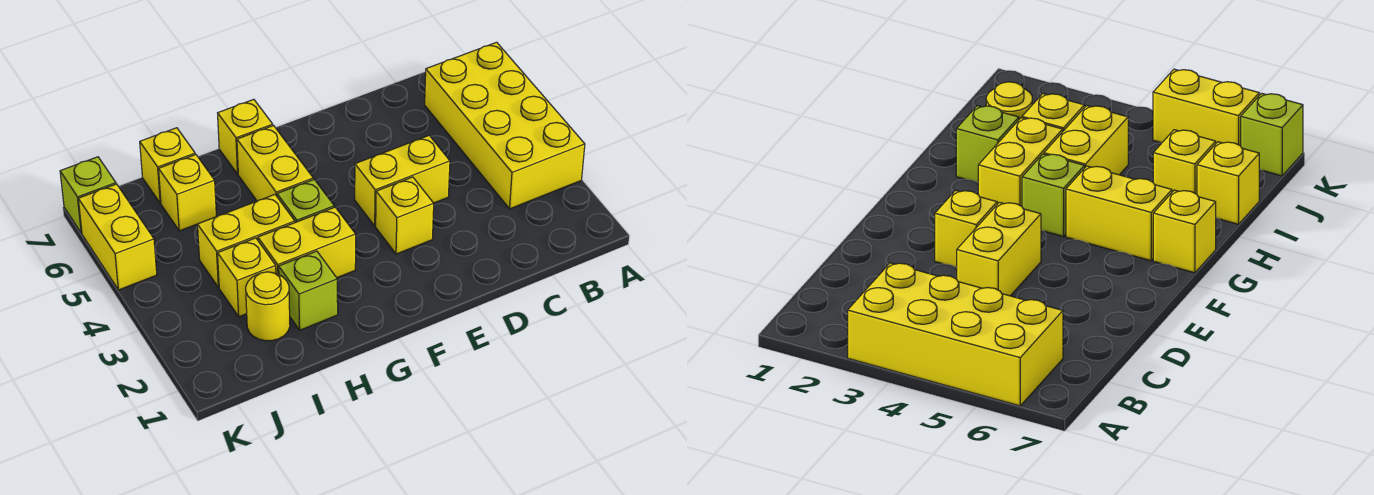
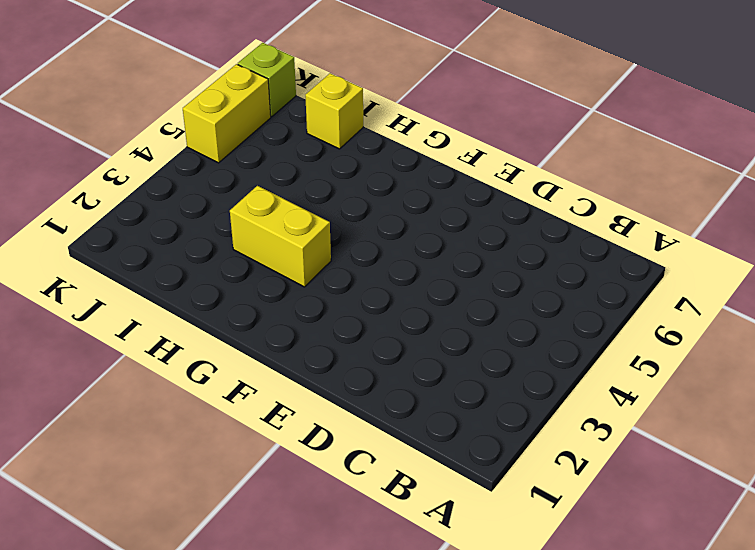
none -> yellow brick A3:B6 level 1
none -> yellow brick D4:E4 level 1
none -> yellow brick E3 level 1

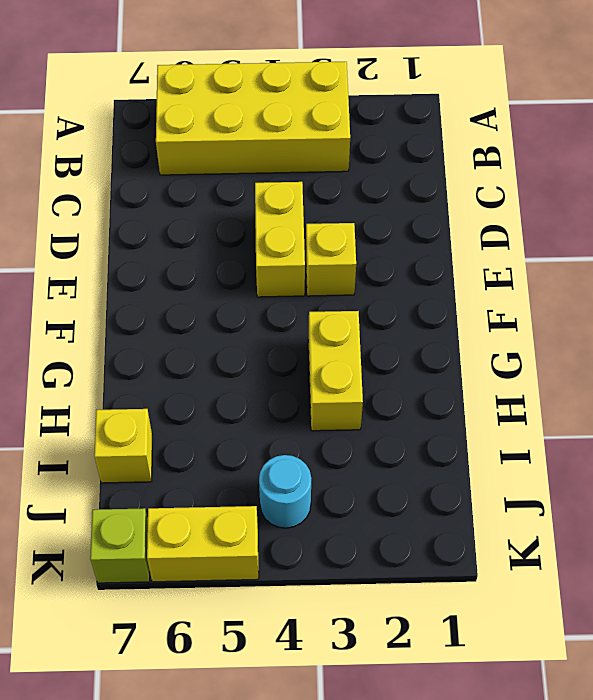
cyan round brick J4 level 1 -> none
none -> lime brick G4 level 1
none -> yellow brick G5:G6 level 1
none -> yellow brick G7 level 1

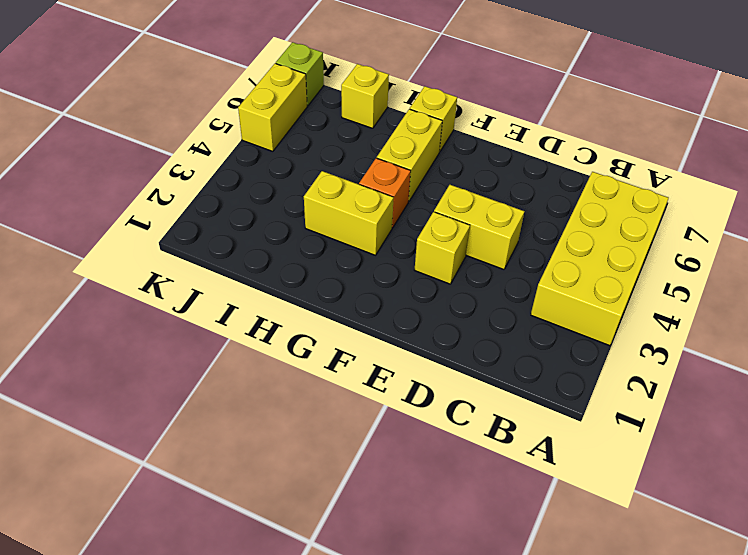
orange brick G4 level 1 -> lime brick G4 level 1
none -> lime brick H2 level 1
none -> yellow brick H4:I4 level 1
none -> yellow round brick I2 level 1

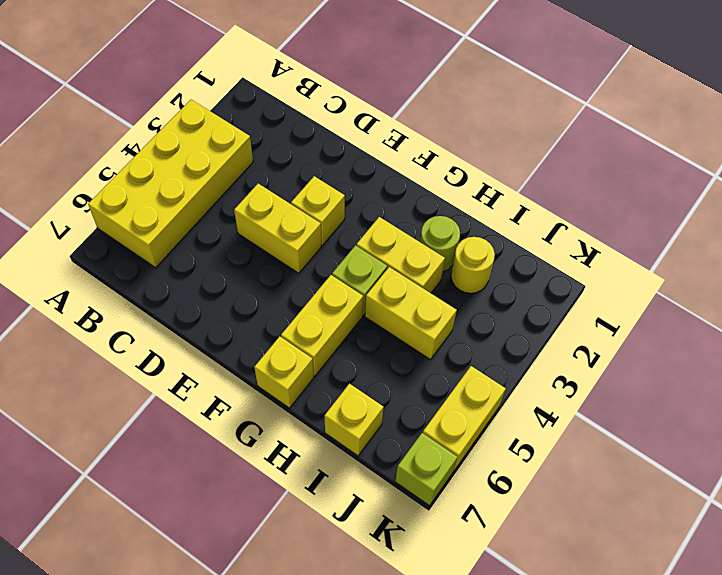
lime round brick H2 level 1 -> lime brick H2 level 1
none -> yellow brick I3 level 1
none -> yellow brick I6 level 1

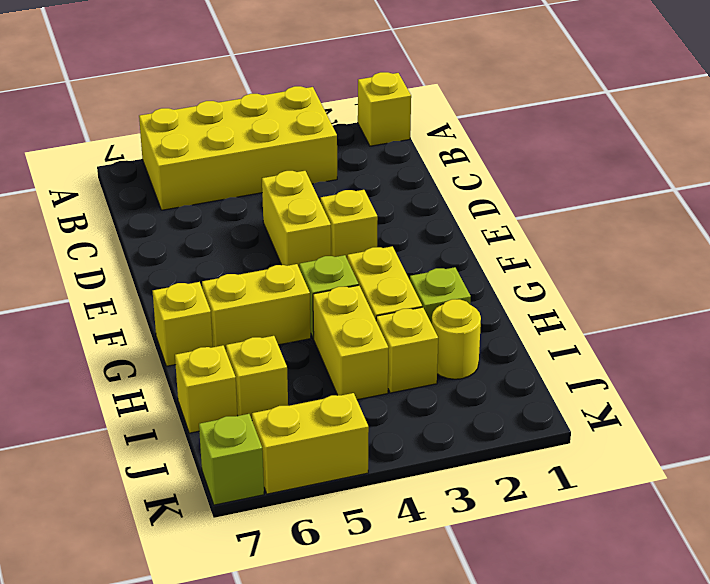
yellow brick A1 level 1 -> none

